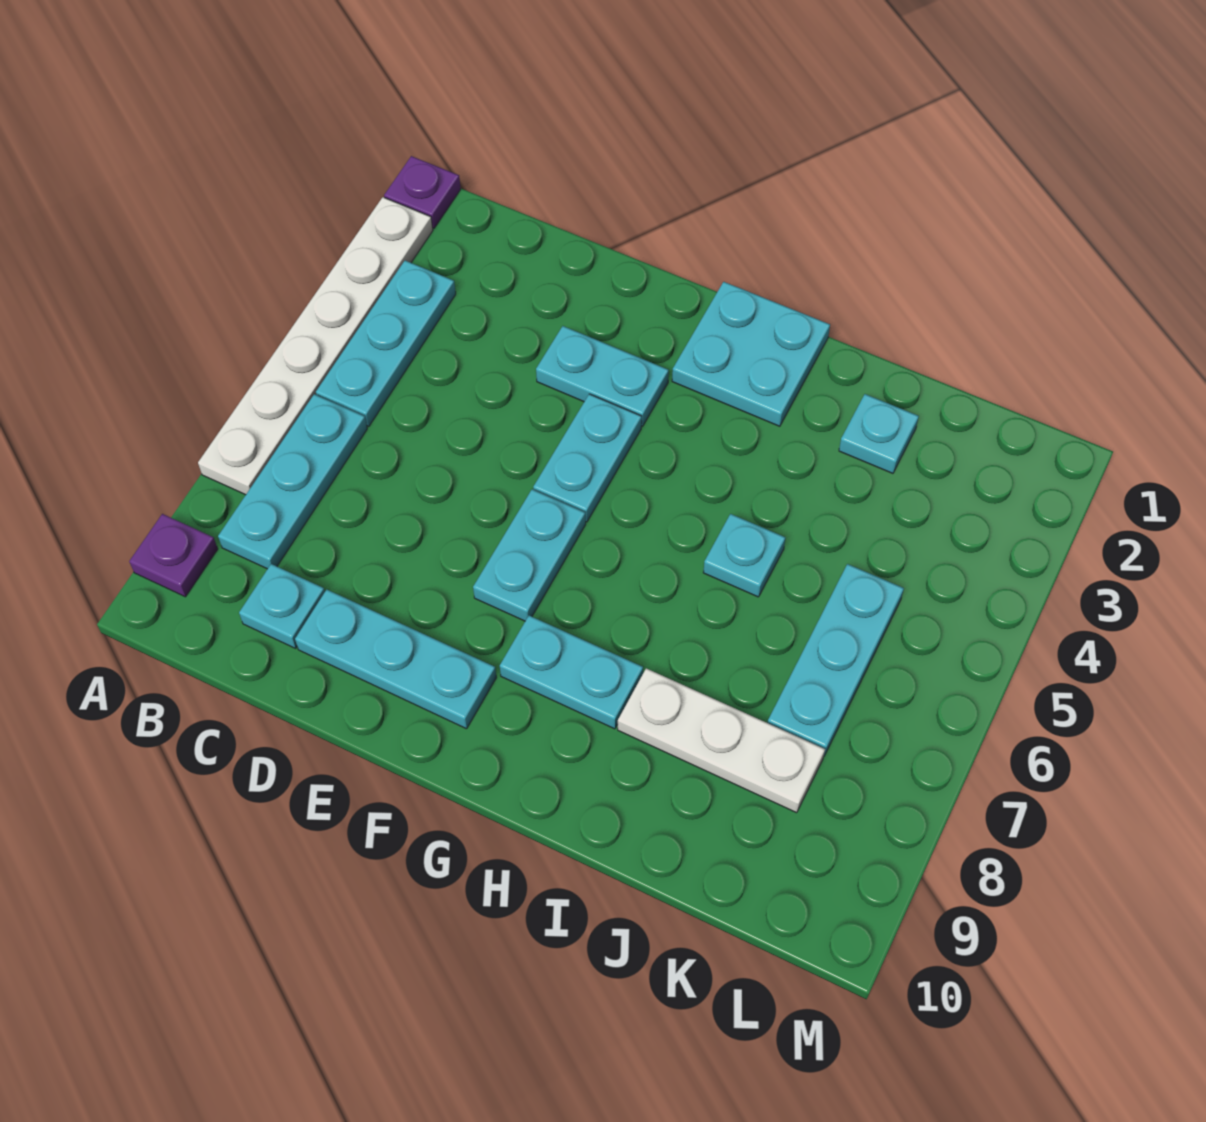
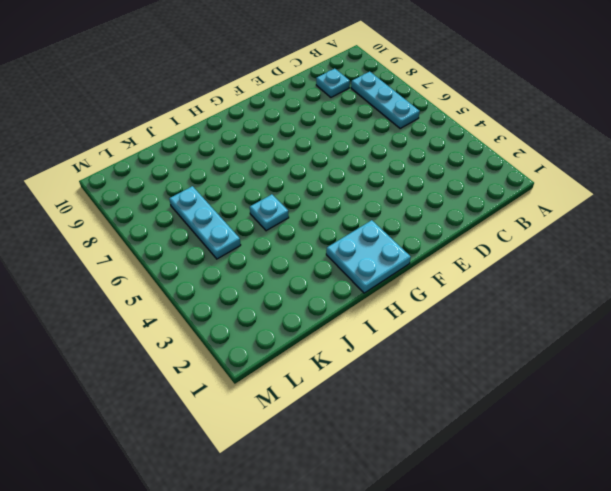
none -> purple plate A1 level 1
none -> white plate A2:A7 level 1
none -> purple plate A9 level 1

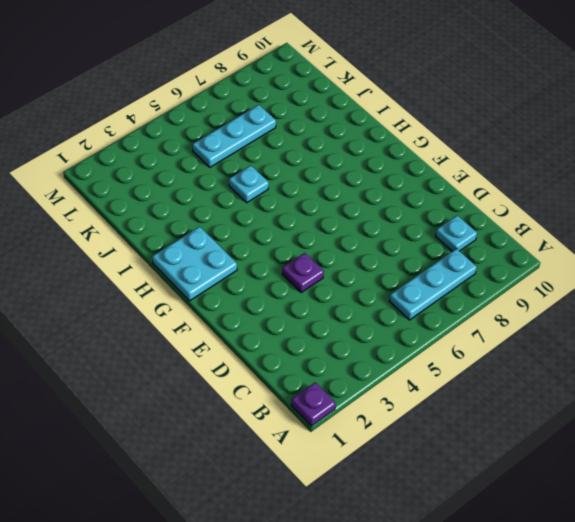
purple plate E4 level 1 -> purple plate A9 level 1
none -> white plate A2:A7 level 1
none -> cyan plate B3:B5 level 1
none -> cyan plate D9:F9 level 1

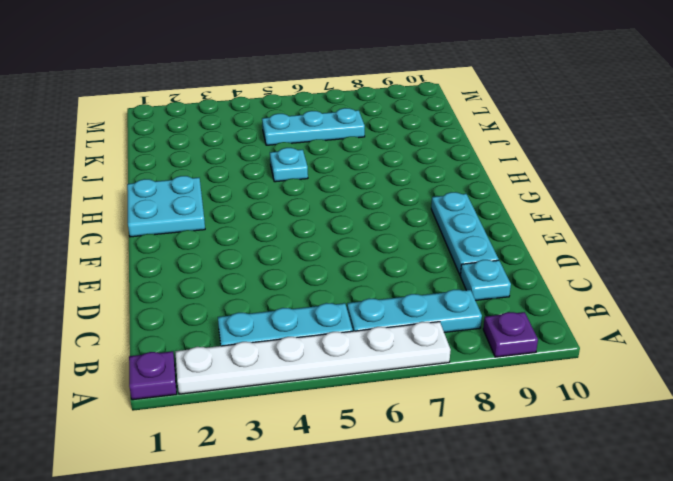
none -> cyan plate E3:F3 level 1
none -> cyan plate F4:F5 level 1
none -> cyan plate F6:F7 level 1

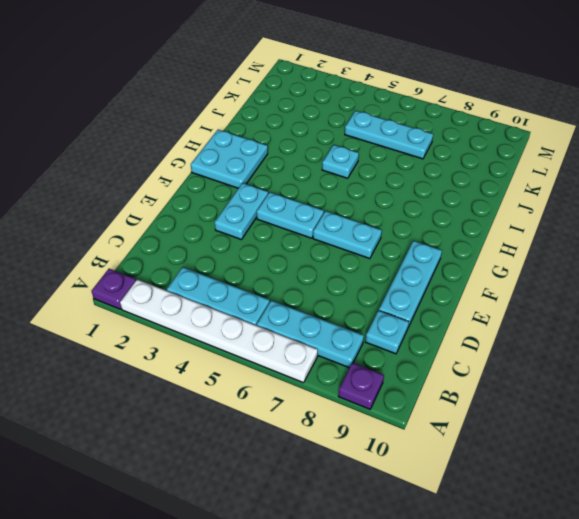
none -> cyan plate G8:H8 level 1
none -> white plate I8:K8 level 1
none -> cyan plate J2 level 1

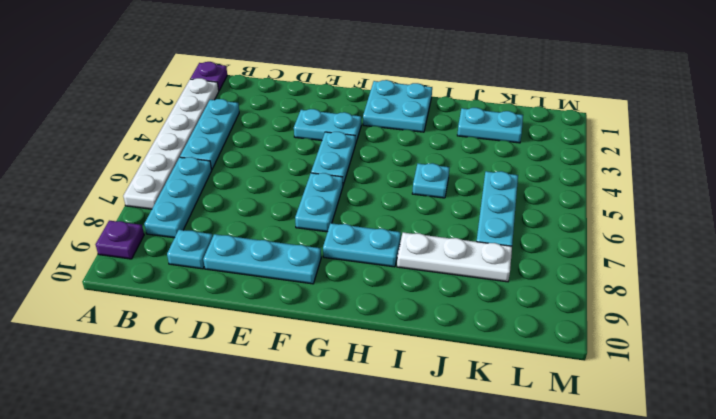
cyan plate J2:K2 level 1 -> cyan plate J2 level 1

